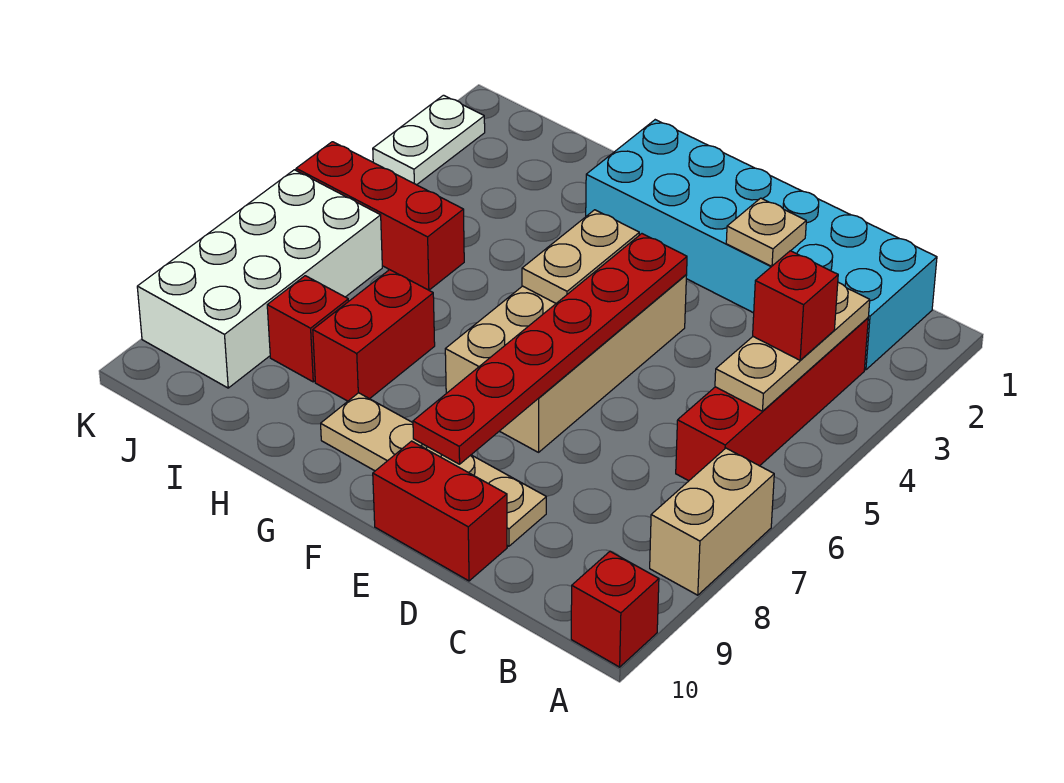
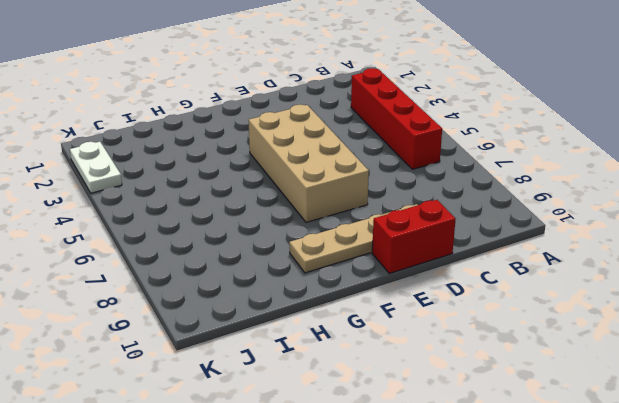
none -> tan brick A7:A8 level 1
none -> red brick A10 level 1
none -> cyan brick B1:G2 level 1

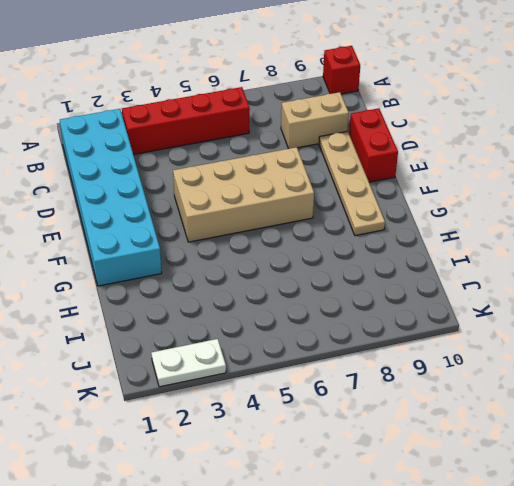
tan brick C8:C9 level 1 -> tan brick A7:A8 level 1
none -> red brick H7:H8 level 1
none -> red brick I5:K5 level 1
none -> red brick I8 level 1

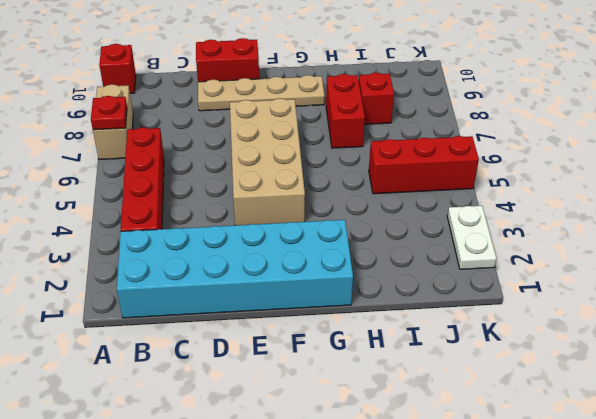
red plate A7 level 2 -> none
none -> white brick J6:K9 level 1
none -> tan plate B3:B5 level 2
none -> tan plate D2 level 2

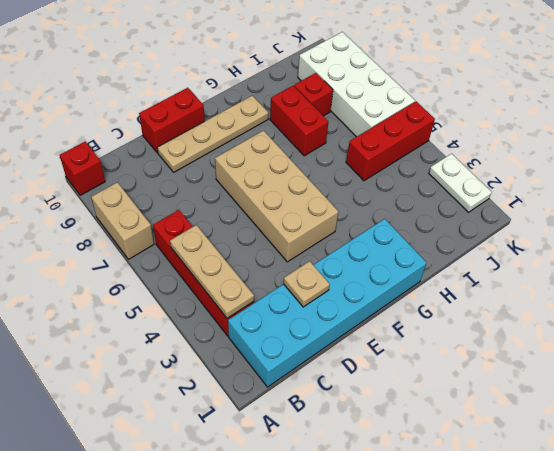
none -> red plate E4:E9 level 2
none -> tan plate F4:F5 level 2
none -> red brick B4 level 3

